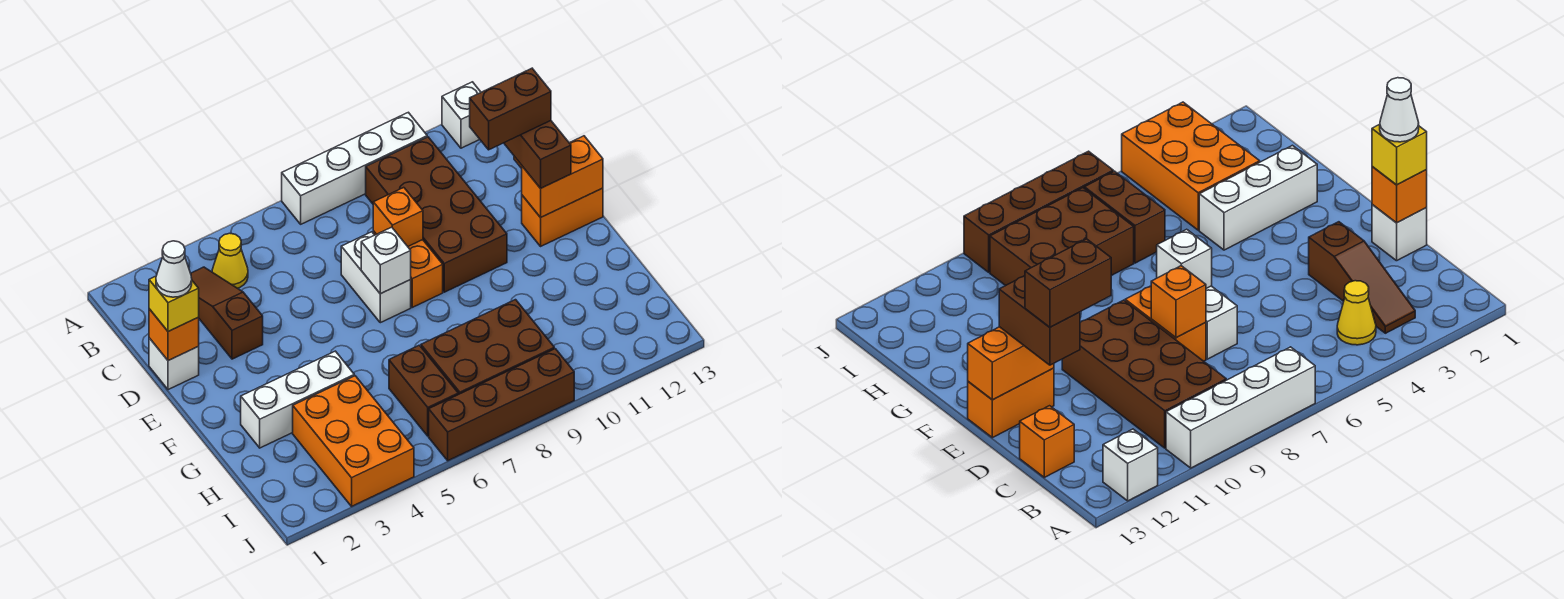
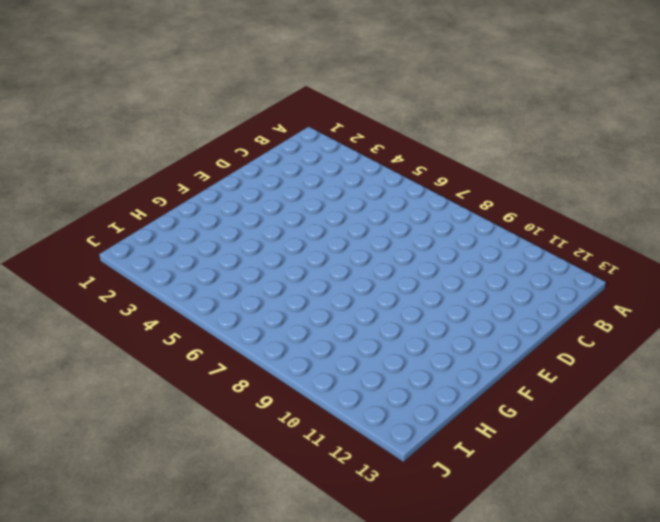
none -> white brick A7:A10 level 1
none -> white brick A12 level 1
none -> brown slope B3:D3 level 1 top D

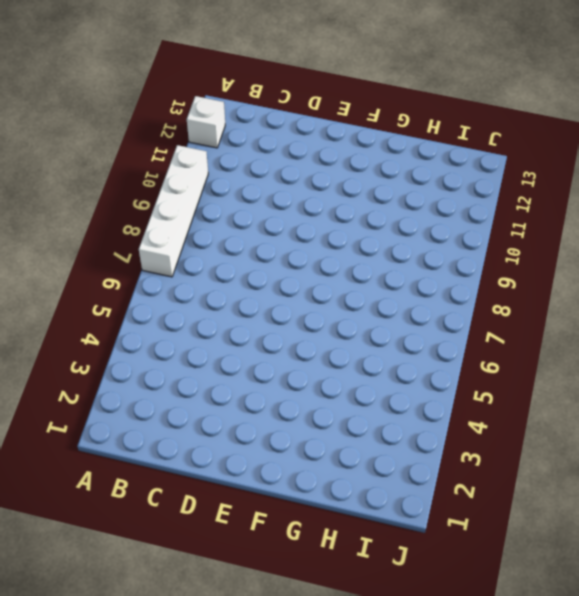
none -> brown slope B3:D3 level 1 top D
none -> yellow cone B4 level 1
none -> brown brick B9:E10 level 1

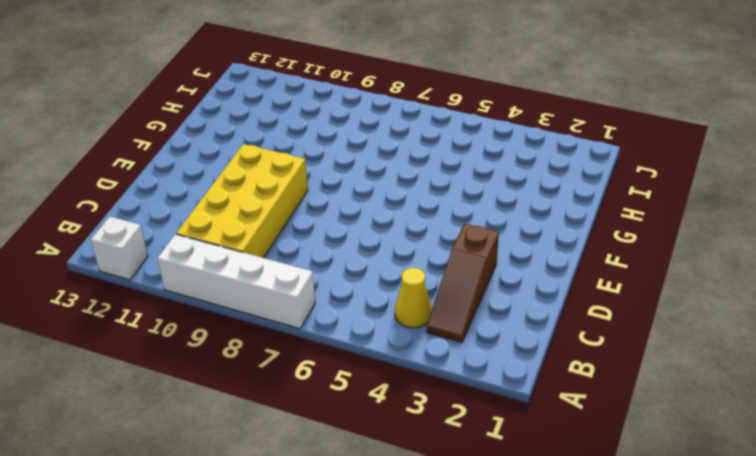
yellow brick B9:E10 level 1 -> brown brick B9:E10 level 1
none -> orange brick C13 level 1
none -> white brick D1 level 1
none -> white brick D7:E7 level 1

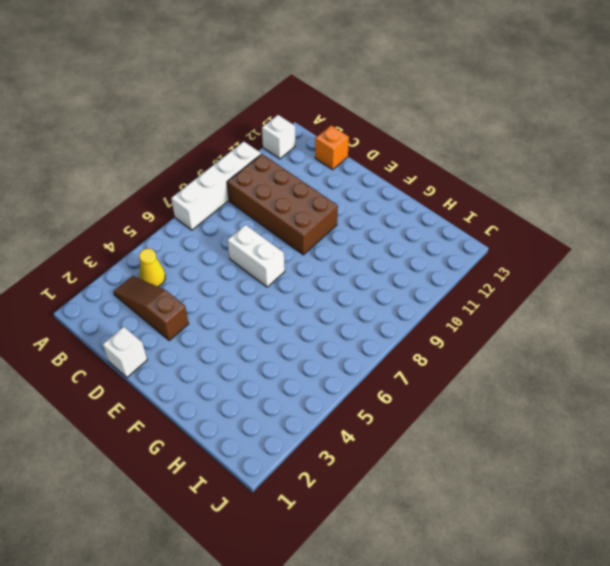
none -> orange brick D8:E8 level 1
none -> orange brick E12:E13 level 1
none -> white brick G2:G4 level 1

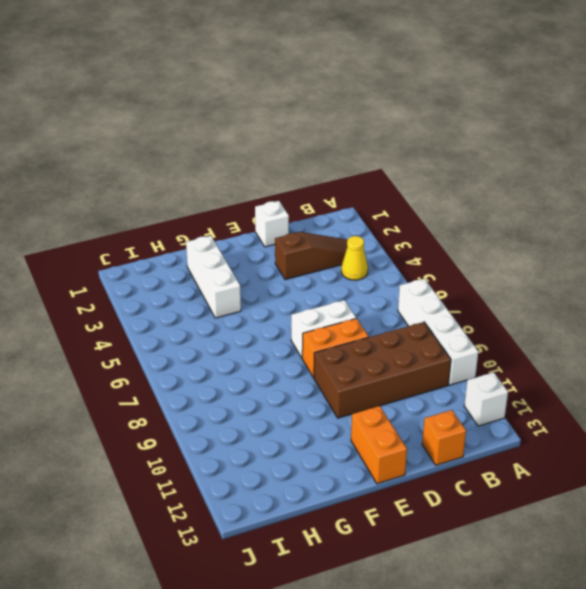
none -> orange brick H3:J4 level 1
none -> brown brick H6:I6 level 1
none -> brown brick H7:I9 level 1

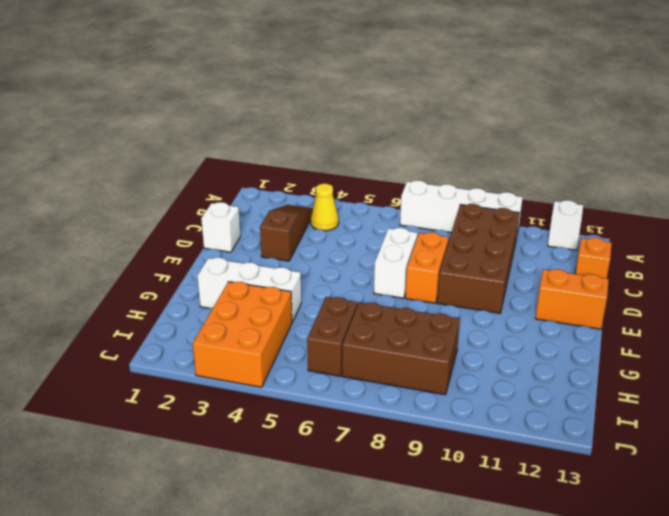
none -> brown brick J6:J9 level 1
none -> orange brick D1 level 2
none -> orange brick D8 level 2

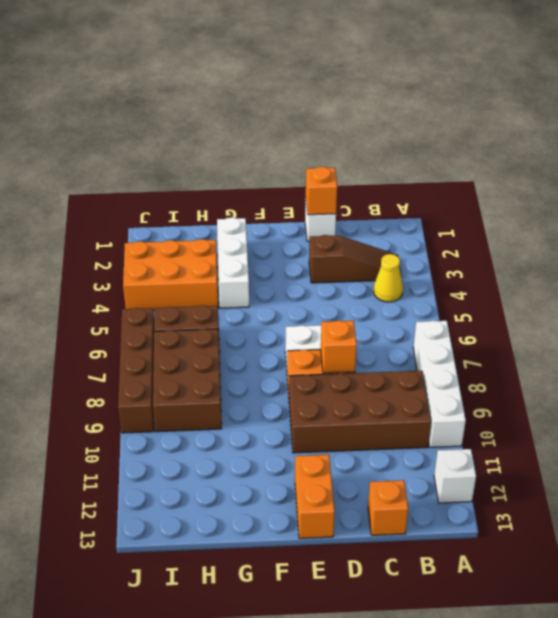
none -> white brick E7 level 2
none -> orange brick E12:E13 level 2
none -> yellow brick D1 level 3

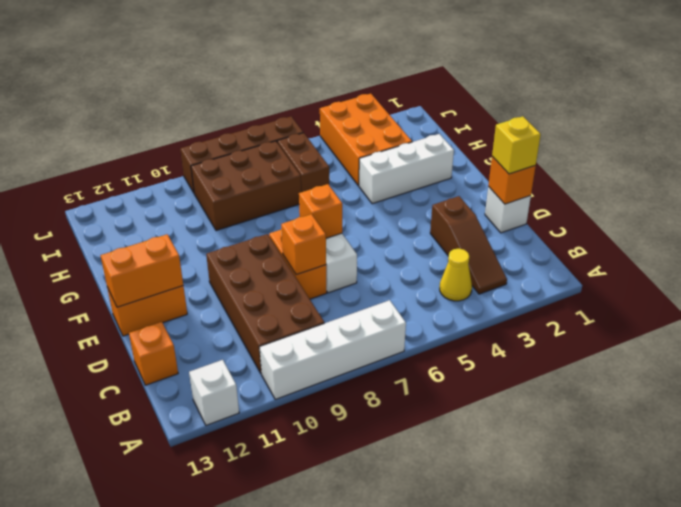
orange brick E7 level 2 -> white brick E7 level 2
none -> brown brick D12:E12 level 3
none -> white cone D1 level 4
none -> brown brick D11:D12 level 4

